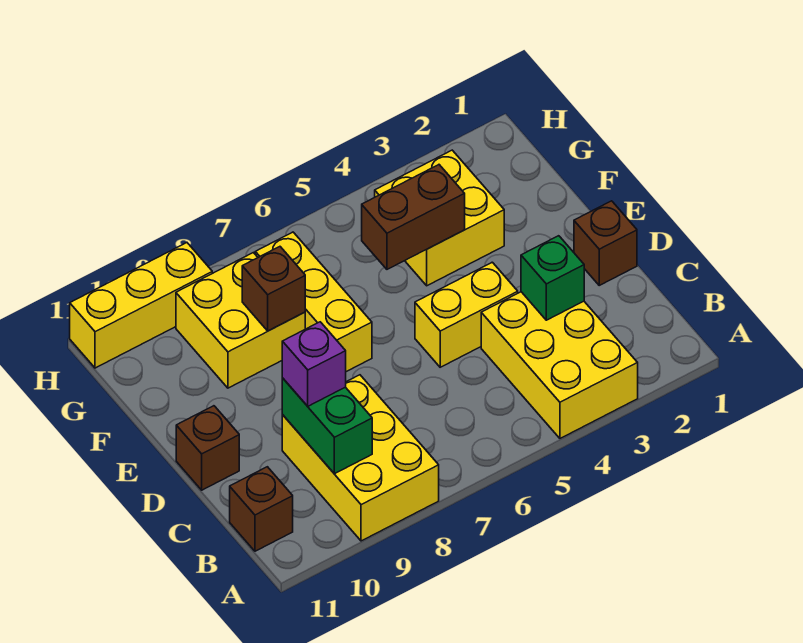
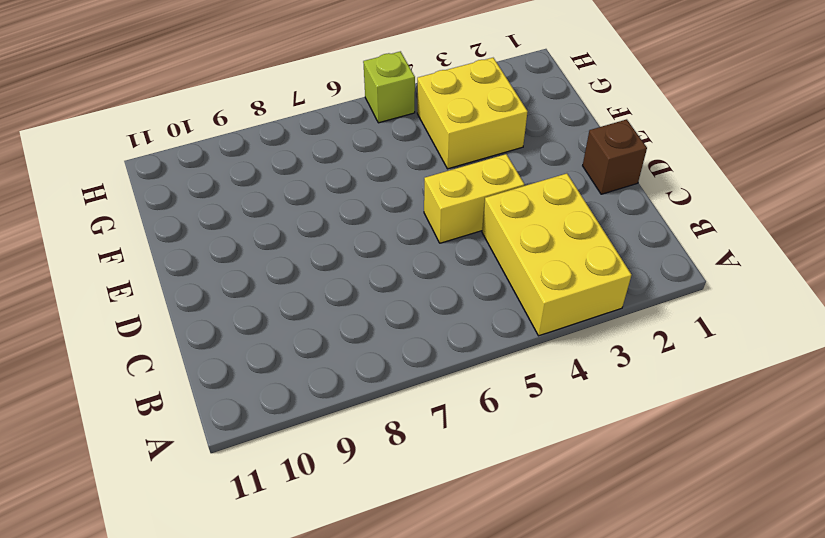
lime brick H5 level 1 -> none
none -> yellow brick A8:C9 level 1
none -> brown brick B11 level 1
none -> brown brick D11 level 1

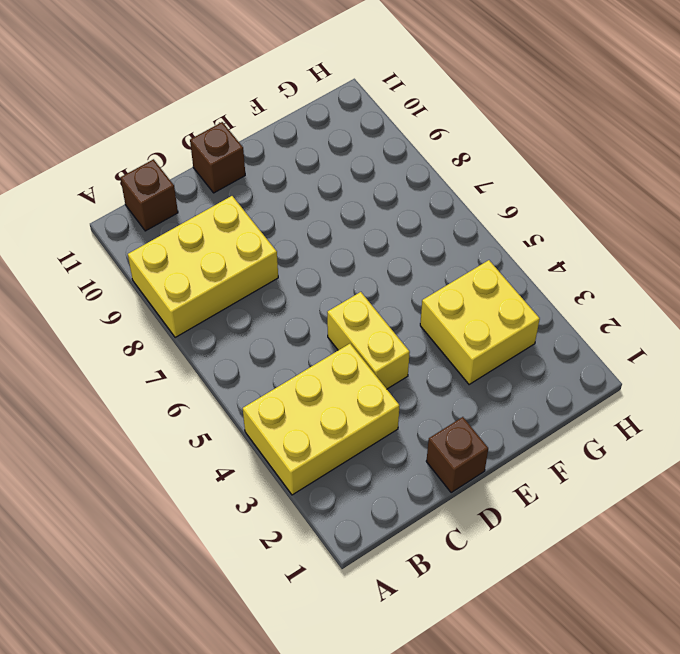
none -> yellow brick E7:G7 level 1
none -> yellow brick F8:G9 level 1
none -> yellow brick H9:H11 level 1

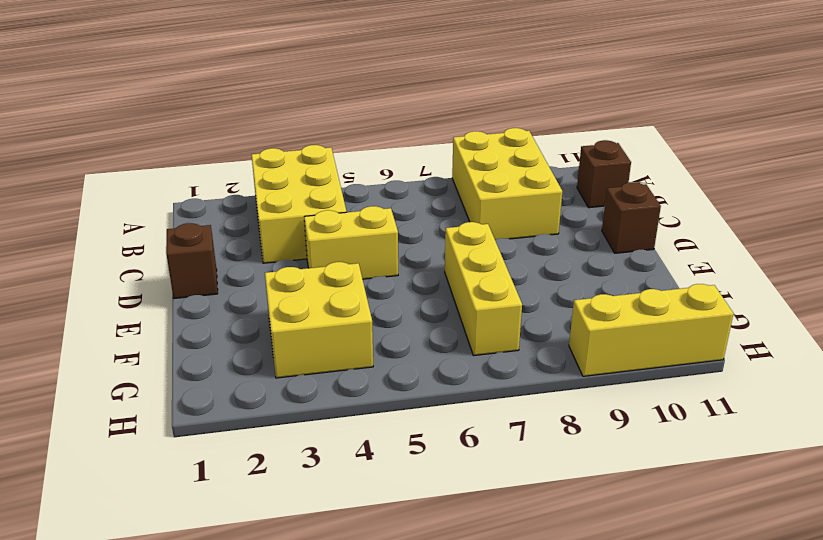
none -> yellow brick F8:G9 level 1
none -> green brick B9:C9 level 2
none -> green brick C3 level 2

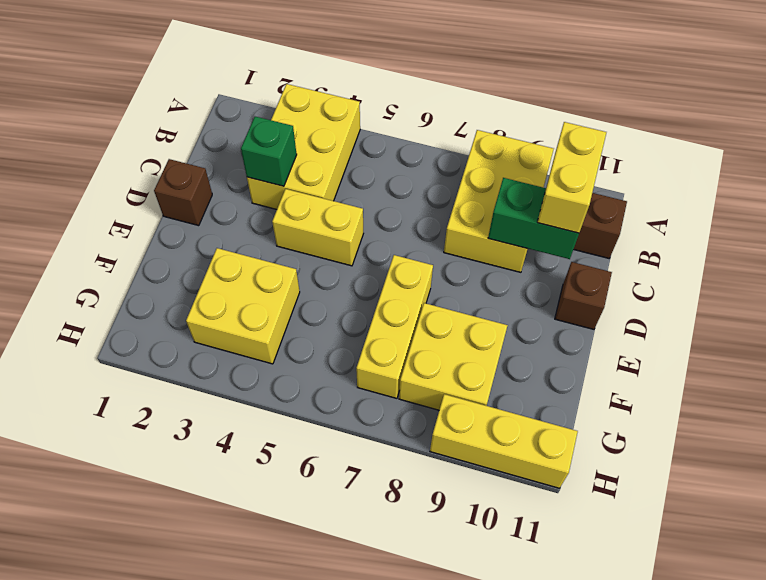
yellow brick B10:C10 level 3 -> none
green brick C9:C10 level 2 -> green brick B9:C9 level 2
none -> brown brick F4:F5 level 2
none -> brown brick F8 level 2
none -> purple brick C9 level 3

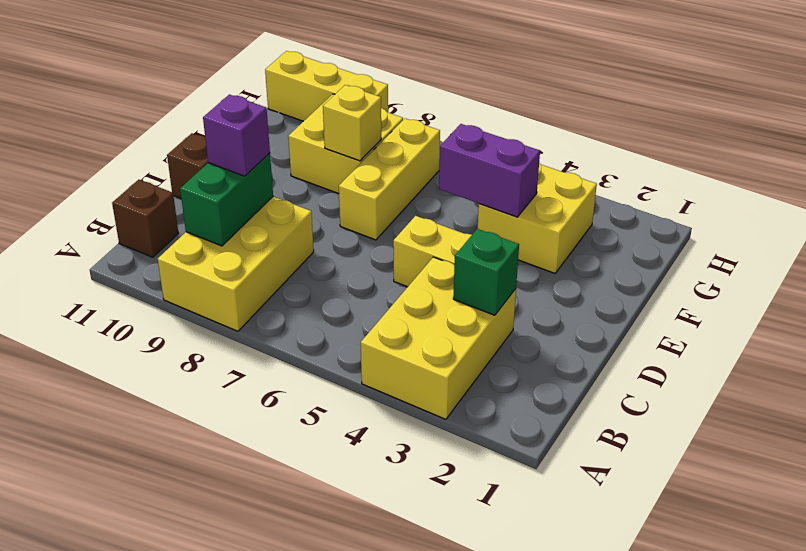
purple brick F4:F5 level 2 -> brown brick F4:F5 level 2
yellow brick F8 level 2 -> brown brick F8 level 2
none -> brown brick D1 level 1

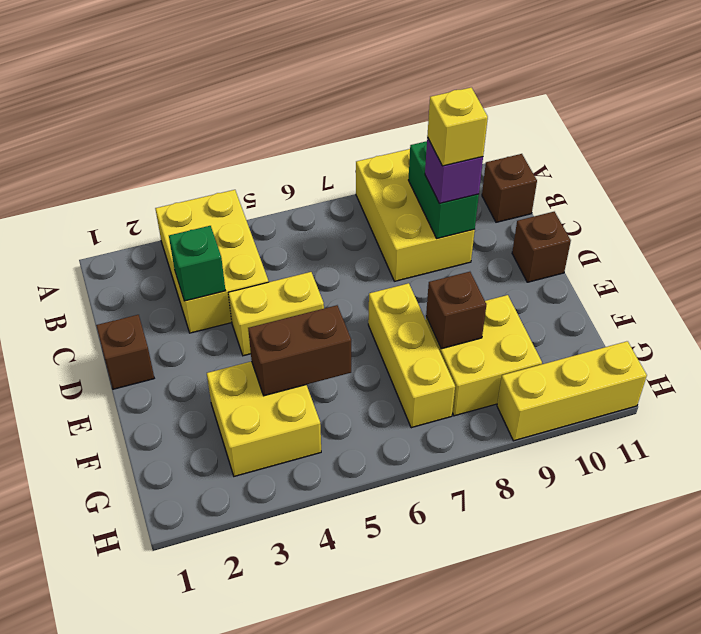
yellow brick C9 level 4 -> none

